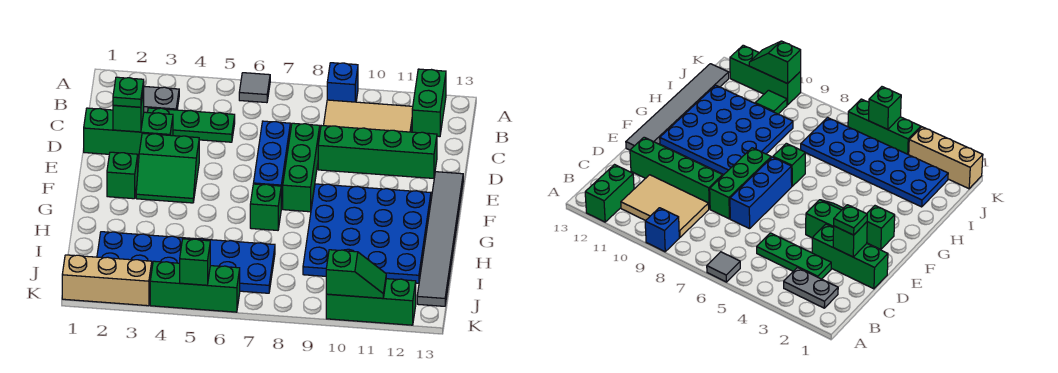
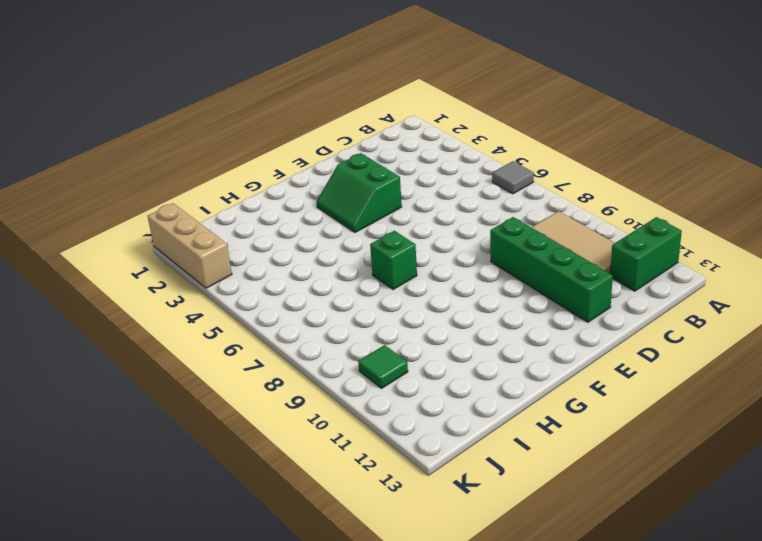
none -> blue brick A9 level 1
none -> grey plate B2:B3 level 1
none -> green plate C3:C5 level 1

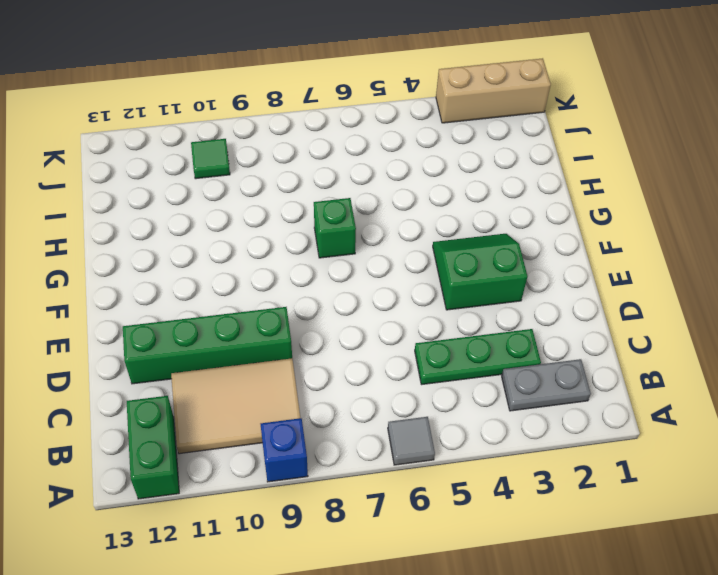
none -> green brick D1:D3 level 1
none -> blue brick D7:F7 level 1
none -> green brick D8:F8 level 1

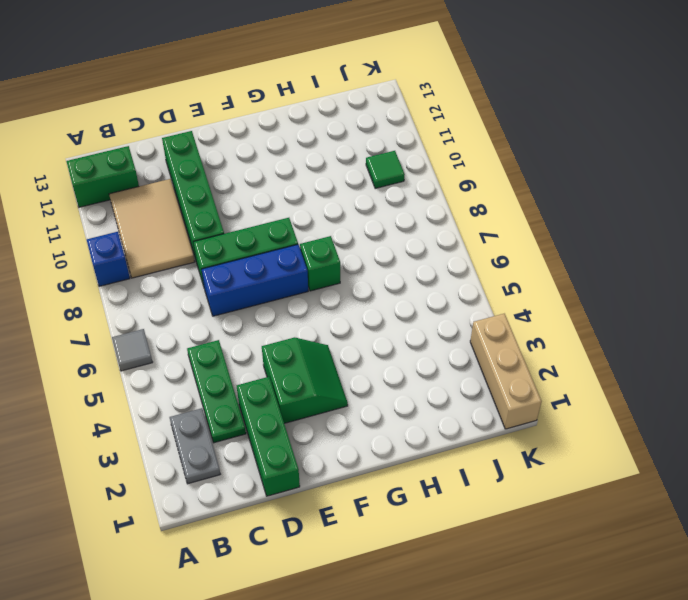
none -> grey tile E13:J13 level 1
none -> green brick F2 level 1
none -> blue plate F9:I12 level 1

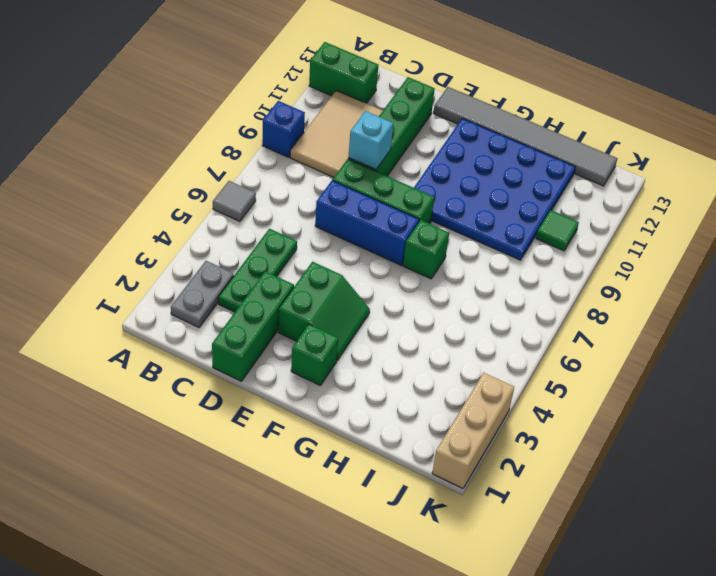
cyan brick D9 level 2 -> none
none -> blue plate I2:J7 level 1
none -> green brick K4:K6 level 1
none -> green brick K10:K12 level 1

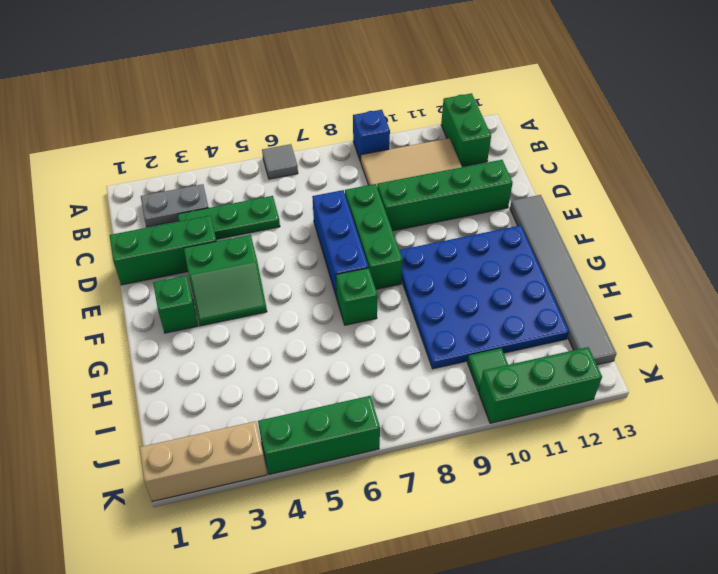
none -> blue plate I2:J7 level 1
none -> green brick D2 level 2
none -> green brick K5 level 2

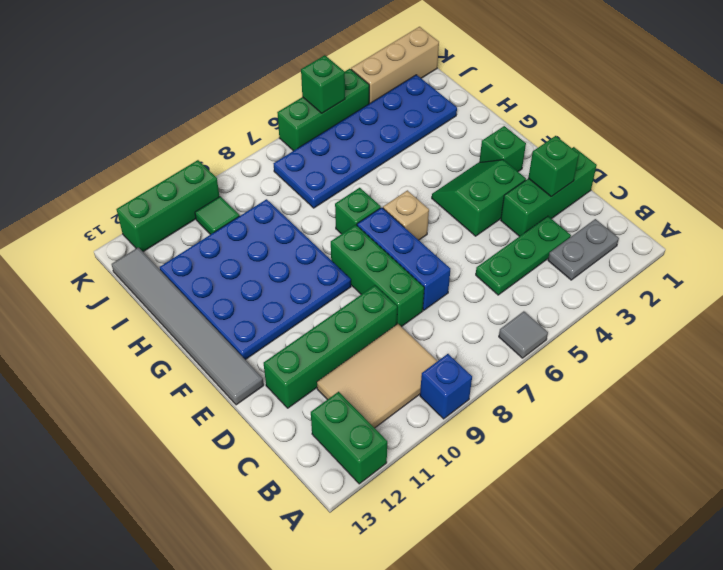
tan brick F6 level 1 -> none
none -> green slope K10:K11 level 2 top 10
none -> green plate D2 level 3

